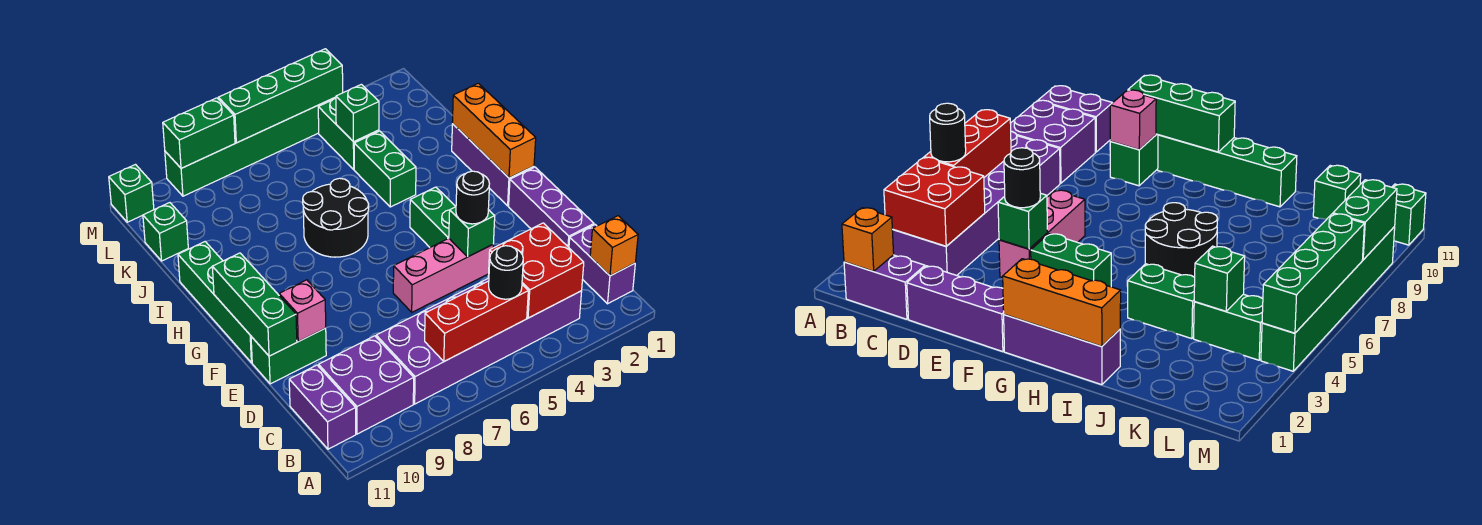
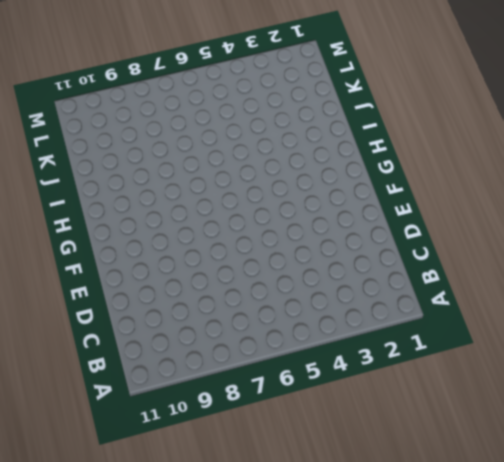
none -> purple brick B1:C1 level 1
none -> purple brick B3:C8 level 1
none -> purple brick B9:C10 level 1

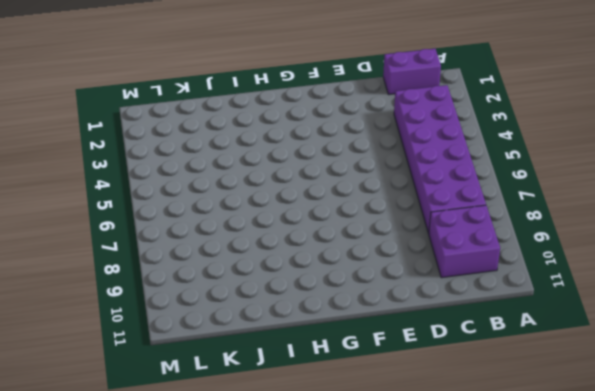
none -> purple brick B11:C11 level 1
none -> purple brick D1:F1 level 1
none -> pink brick E4:E6 level 1

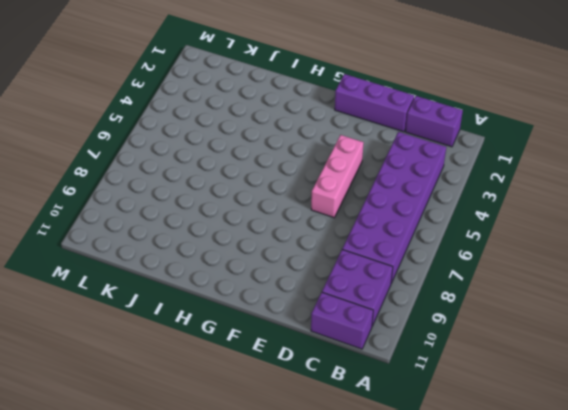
none -> green brick E10:E11 level 1
none -> green brick F4:G4 level 1
none -> green brick F11:I11 level 1

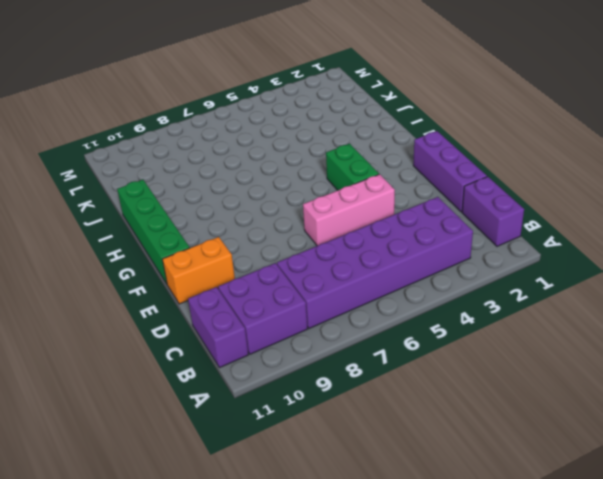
orange brick E10:E11 level 1 -> green brick E10:E11 level 1
none -> purple brick G1:I1 level 1
none -> black round brick H6:I7 level 1
none -> green brick I4:J4 level 1

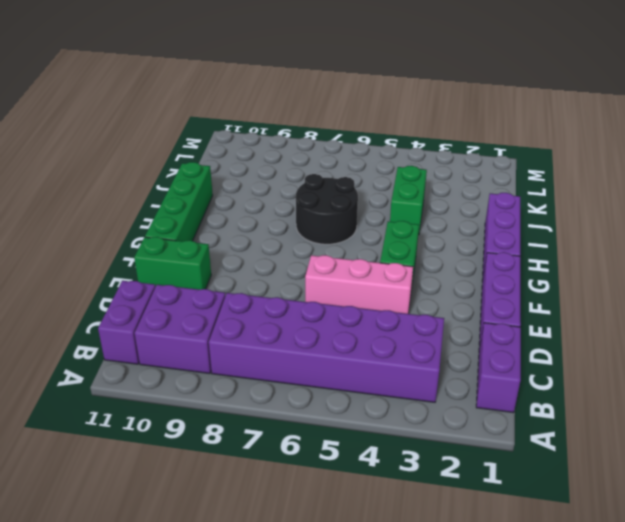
none -> green brick K4:L4 level 1
none -> green brick K11 level 1
none -> green brick M4:M9 level 1

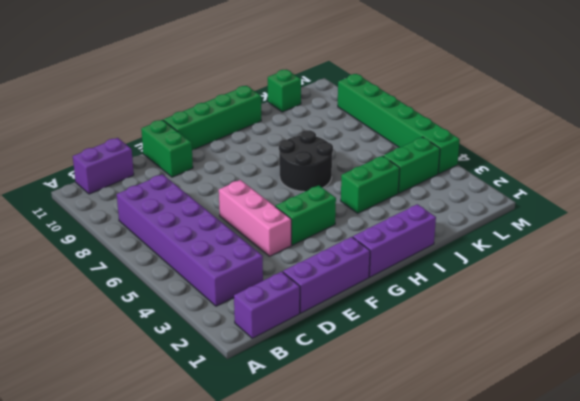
none -> purple brick B9:C10 level 1
none -> green brick M11 level 1
none -> orange brick B1 level 2

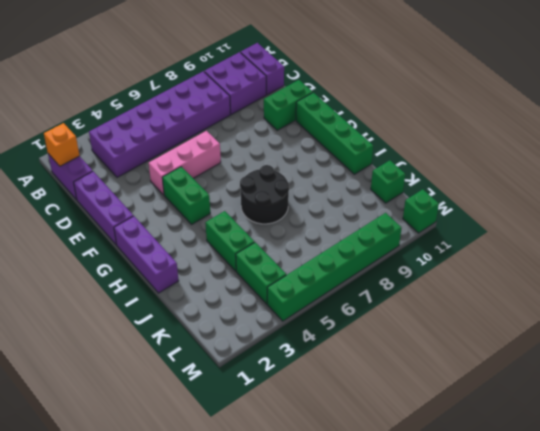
none -> red brick B3:C4 level 2
none -> red brick B5:B7 level 2
none -> green brick E4 level 2

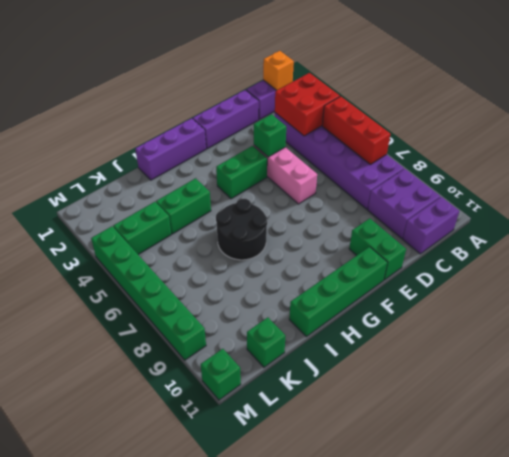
none -> pink brick E10 level 2
none -> green brick E11:G11 level 2
none -> orange brick G1:I1 level 2

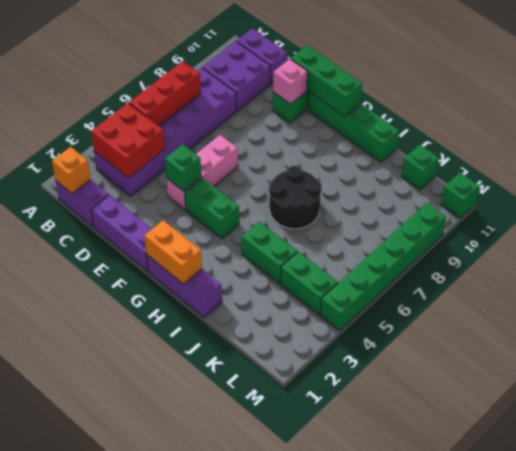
orange brick G1:H1 level 2 -> orange brick G1:I1 level 2
none -> green brick K4 level 2
none -> green brick M4:M7 level 2
none -> green brick M8:M9 level 2

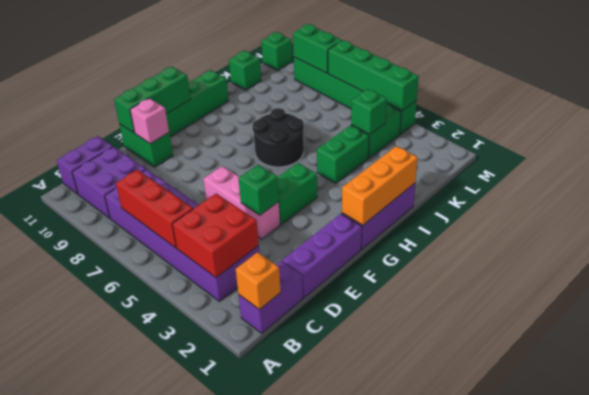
none -> black round brick B5 level 3
none -> black round brick E4 level 3

